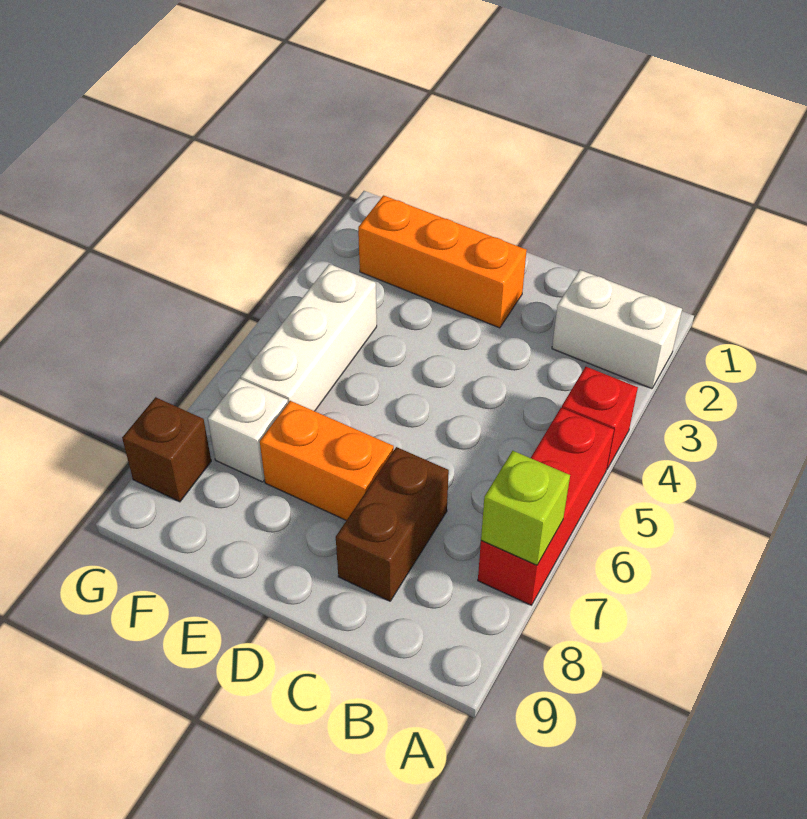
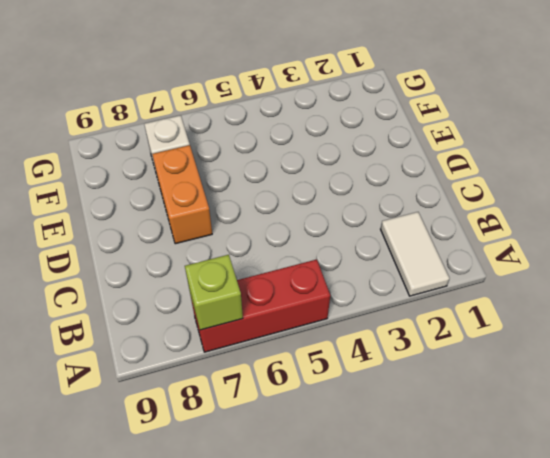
white tile A2:B2 level 1 -> white brick A2:B2 level 1
none -> red brick A4 level 1
none -> brown brick C7:C8 level 1

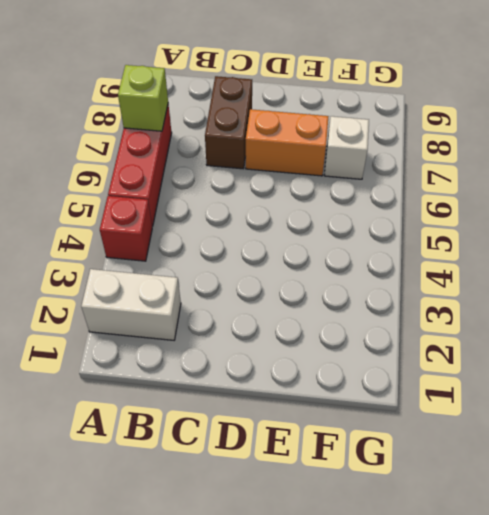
none -> orange brick D2:F2 level 1
none -> white brick F4:F6 level 1

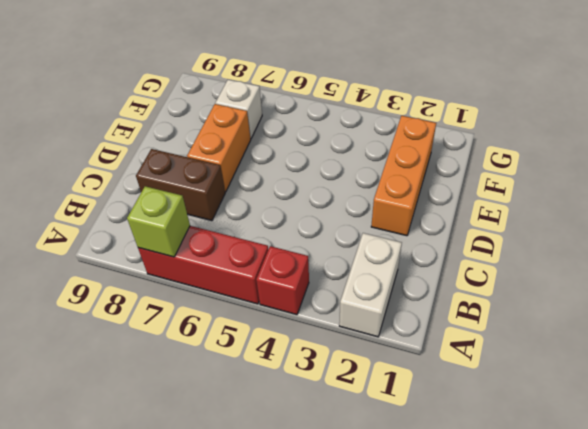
none -> white brick F4:F6 level 1
none -> brown brick G8 level 1

